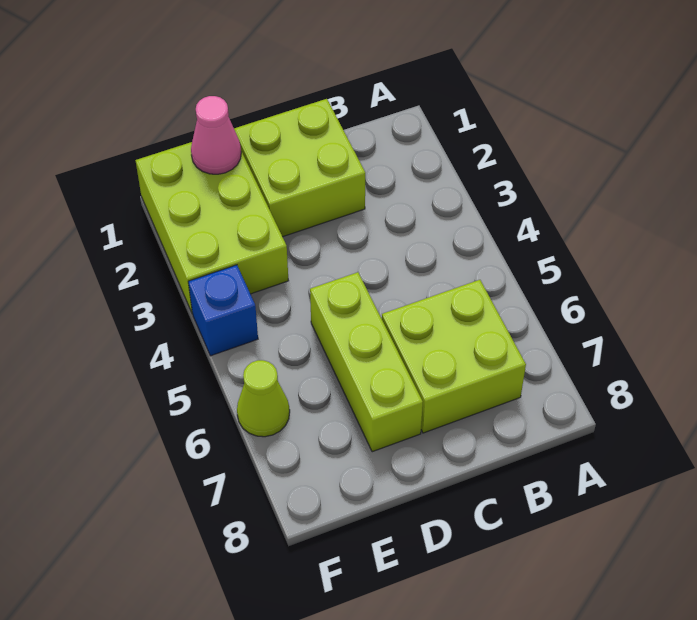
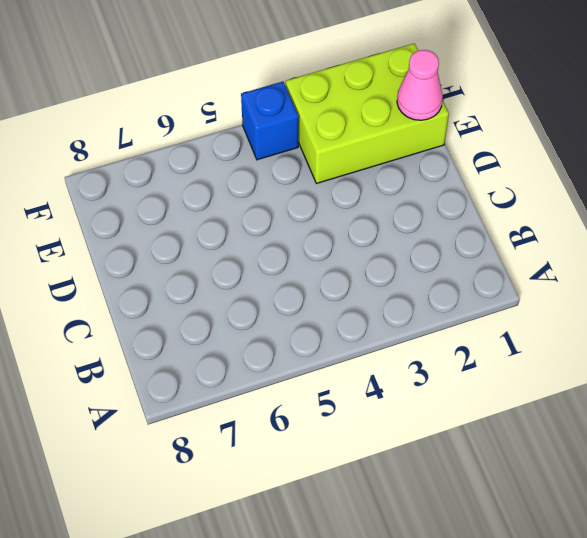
none -> lime brick B6:C7 level 1
none -> lime brick C1:D2 level 1

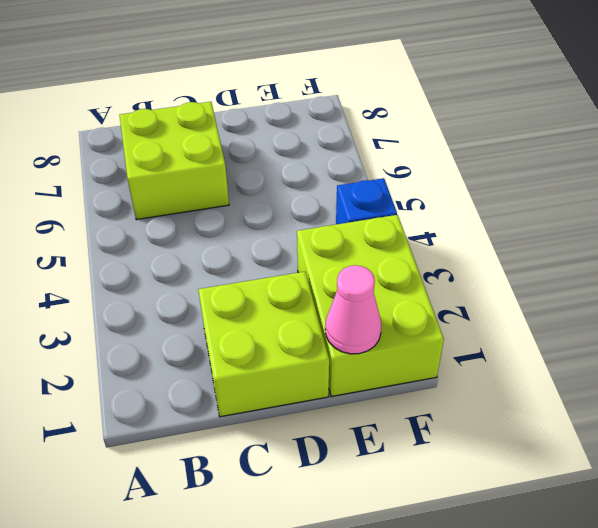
none -> lime brick D5:D7 level 1
none -> lime cone F6 level 1

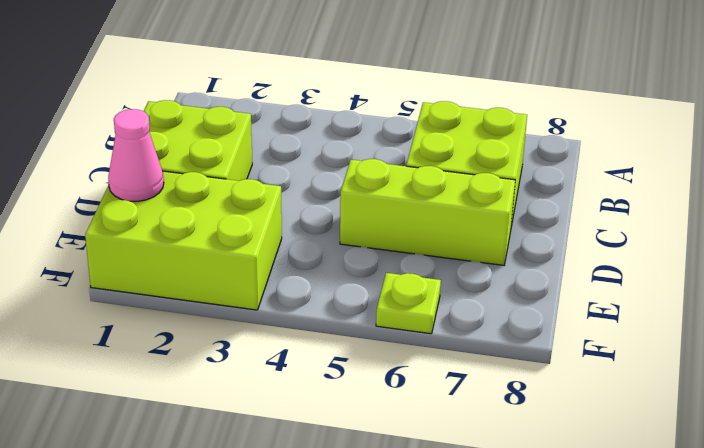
lime plate F6 level 1 -> lime cone F6 level 1
none -> blue brick F4 level 1

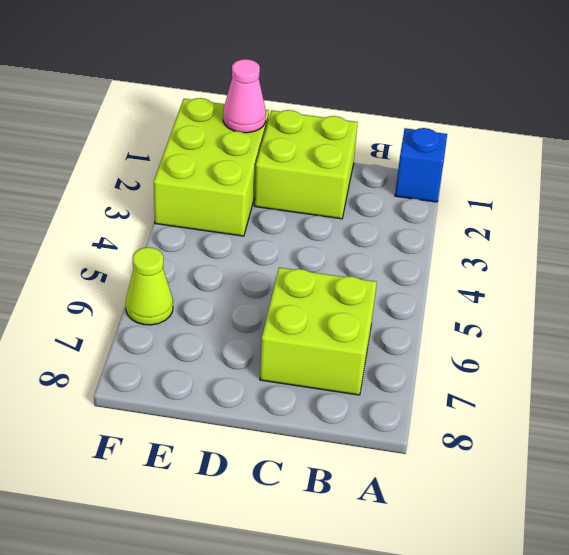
blue brick A1 level 1 -> blue brick F4 level 1
none -> lime brick D5:D7 level 1

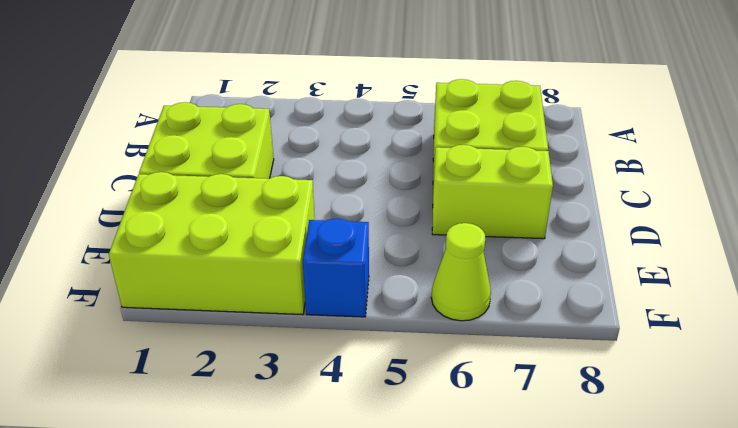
lime brick D6:D7 level 1 -> lime brick D5:D7 level 1
none -> pink cone E1 level 2

